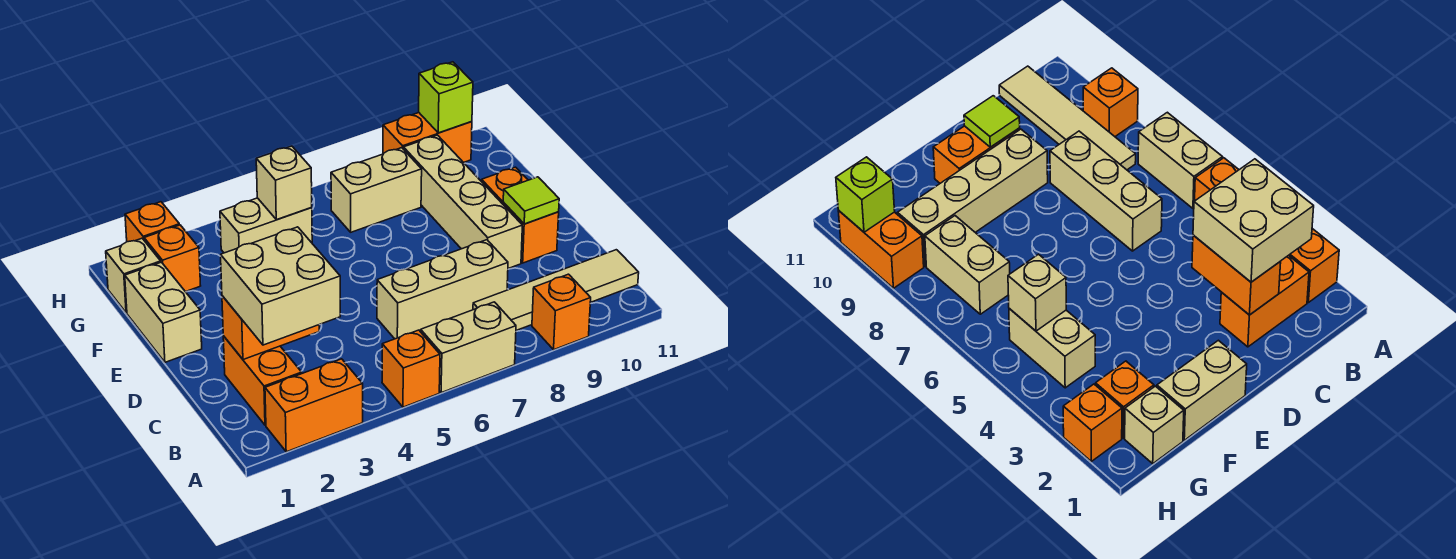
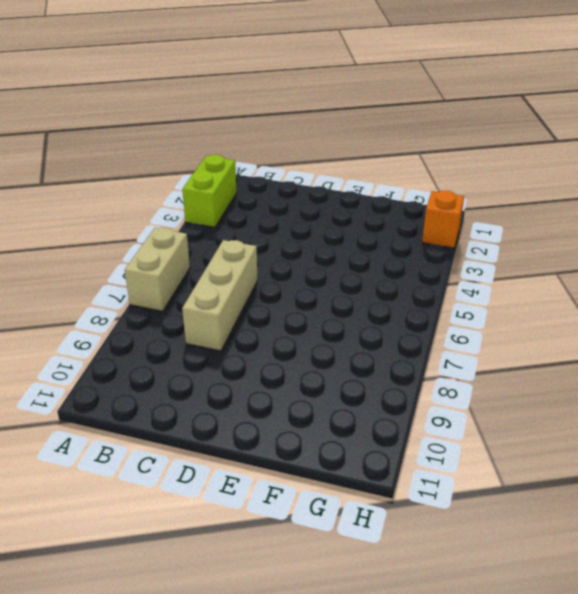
lime brick A2:A3 level 1 -> orange brick A2:A3 level 1
none -> orange brick A5 level 1
none -> orange brick A9 level 1
none -> orange brick B2:C2 level 1

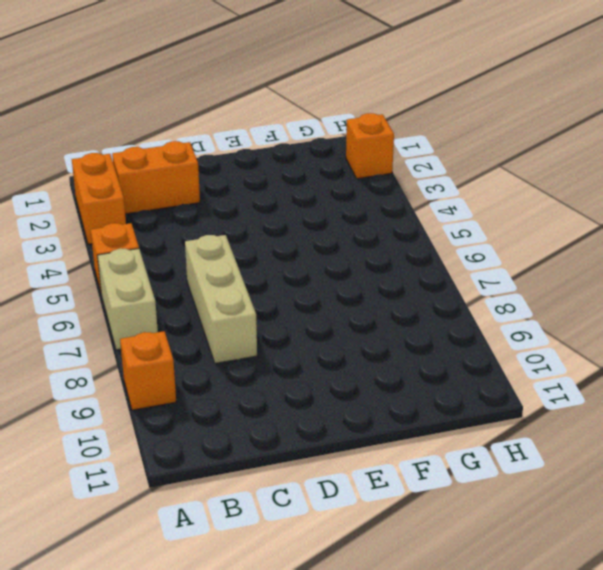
none -> tan tile B8:B11 level 1
none -> tan brick D9:G9 level 1
none -> orange brick D10:E10 level 1

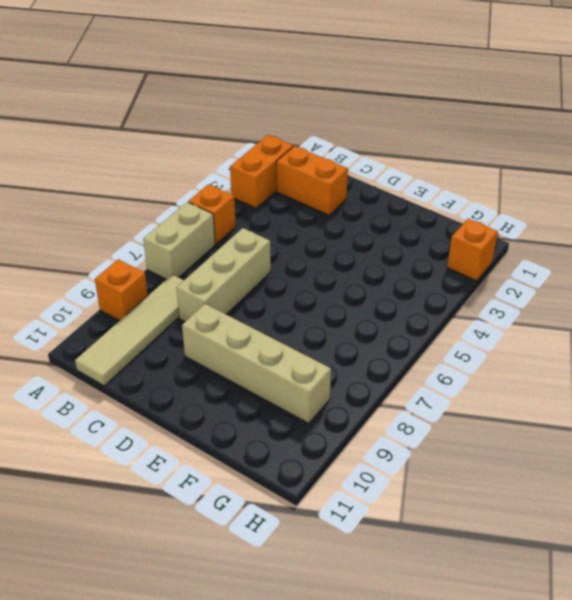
none -> orange brick D10:E10 level 1
none -> tan brick E1:F1 level 1
none -> tan brick G1 level 1

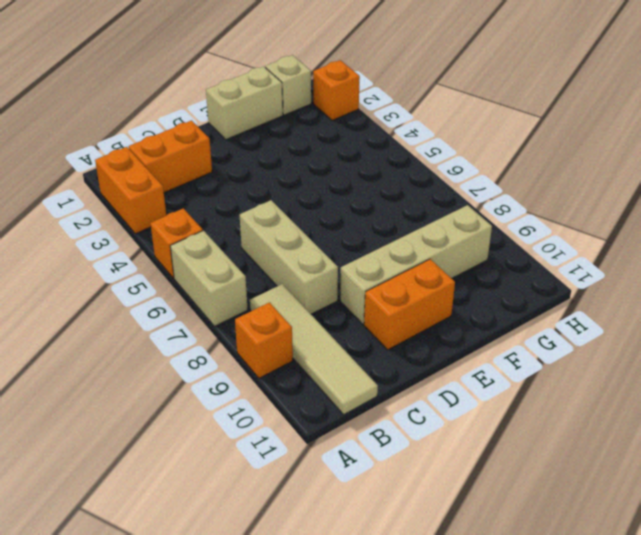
none -> orange brick G2 level 1
none -> tan brick G4:G5 level 1
none -> tan brick G7:G8 level 1

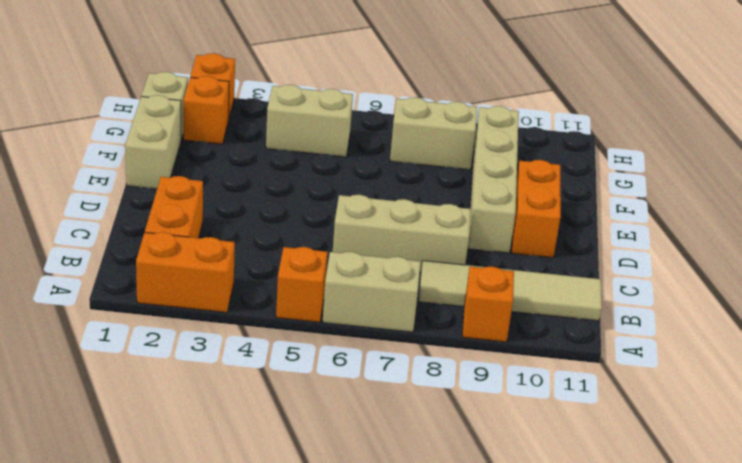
none -> orange brick H9:H10 level 1
none -> orange brick C2:C3 level 2
none -> lime tile D10 level 2

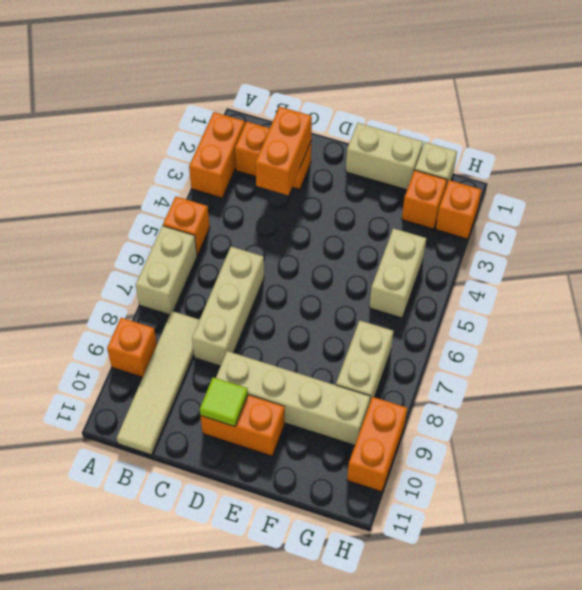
none -> tan brick G5 level 2
none -> lime brick H10 level 2
none -> tan brick B2:C3 level 3

